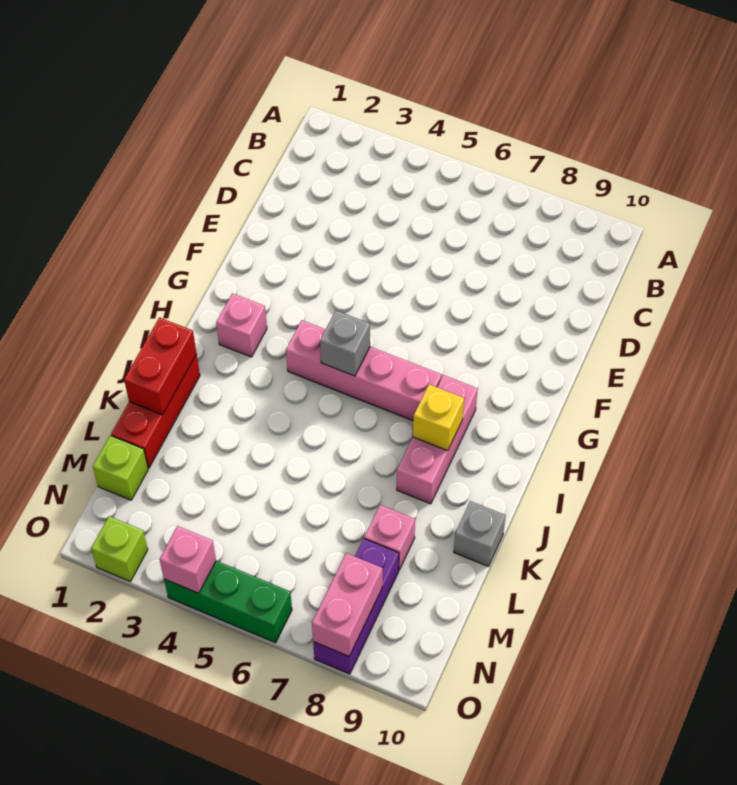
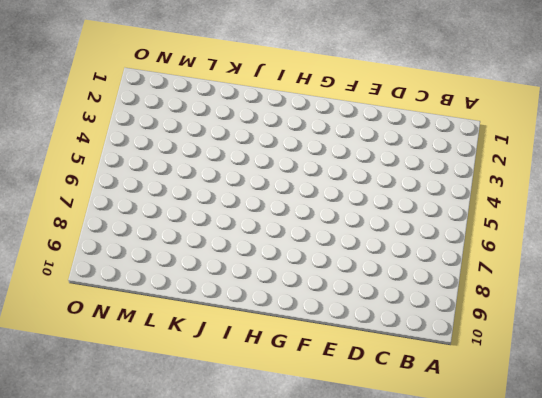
none -> pink brick H2 level 1
none -> pink brick H4:H7 level 1
none -> pink brick H8:J8 level 1

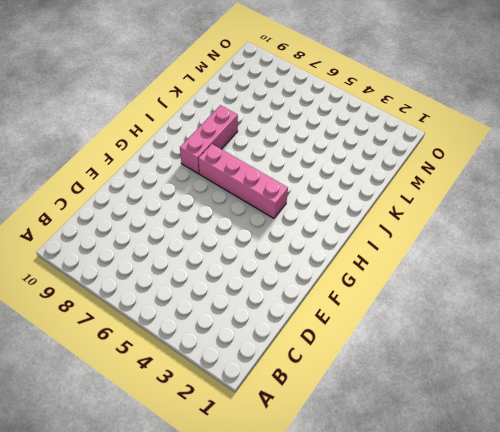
none -> pink brick H2 level 1
none -> red brick J1:L1 level 1
none -> grey brick K10 level 1

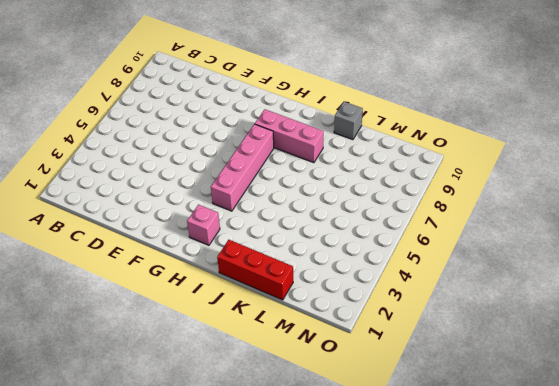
none -> pink brick L8 level 1
none -> lime brick M1 level 1
none -> purple brick M8:O8 level 1

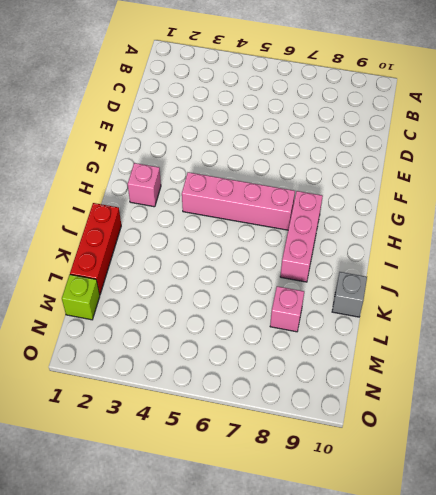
none -> purple brick M8:O8 level 1
none -> lime brick O2 level 1
none -> green brick O4:O6 level 1

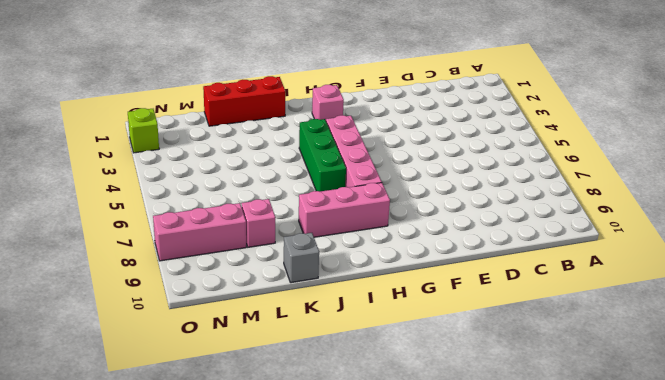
green brick I4:I6 level 1 -> green brick O4:O6 level 1
pink brick M8:O8 level 1 -> purple brick M8:O8 level 1
none -> lime brick M1 level 1
none -> grey brick H5 level 2
none -> yellow brick I8 level 2

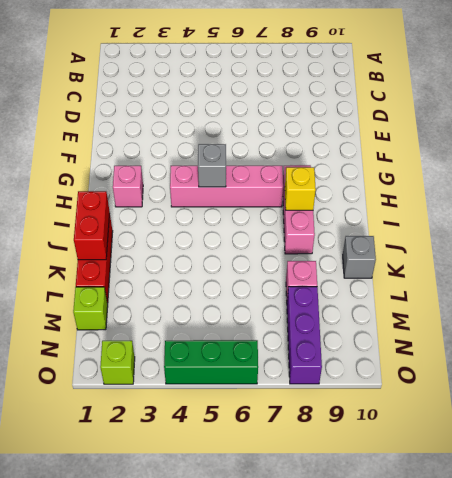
none -> pink brick N8:O8 level 2
none -> pink brick O4 level 2

